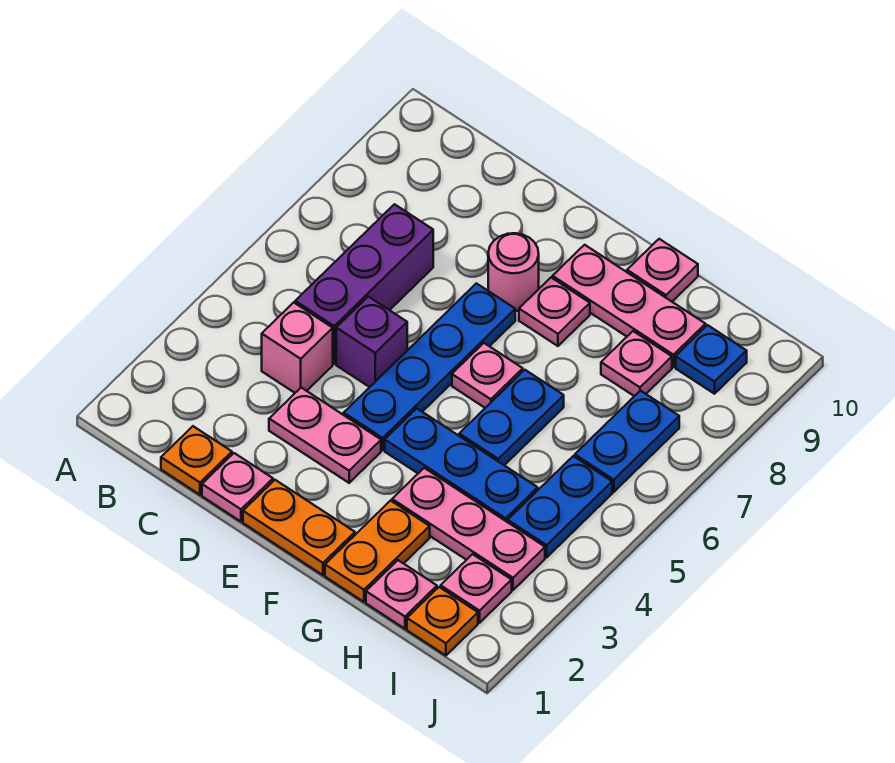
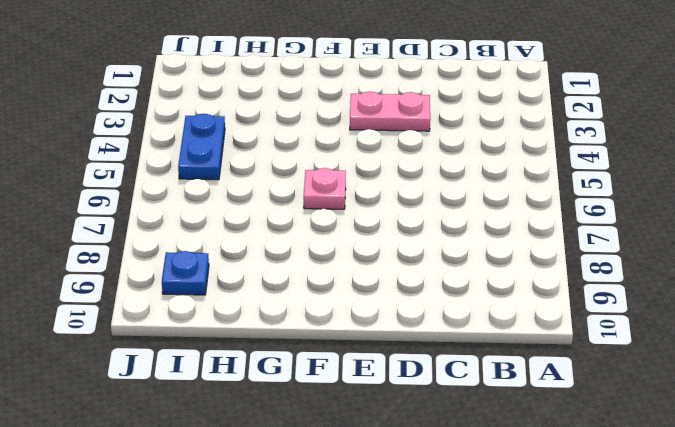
none -> orange plate C1 level 1
none -> pink brick C4 level 1
none -> purple brick C5:C7 level 1

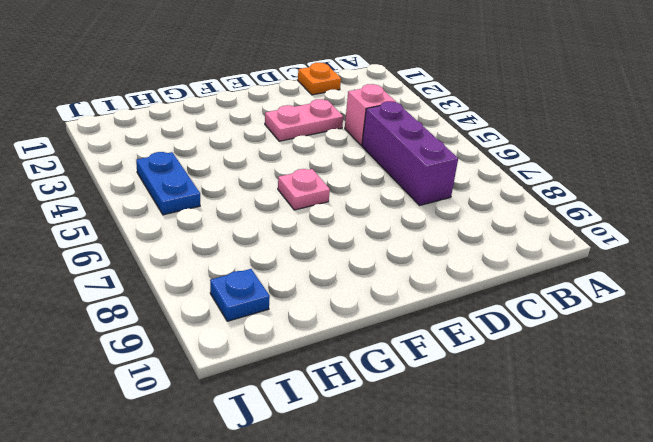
none -> pink plate D1 level 1
none -> purple brick D5 level 1
none -> orange plate E1:F1 level 1

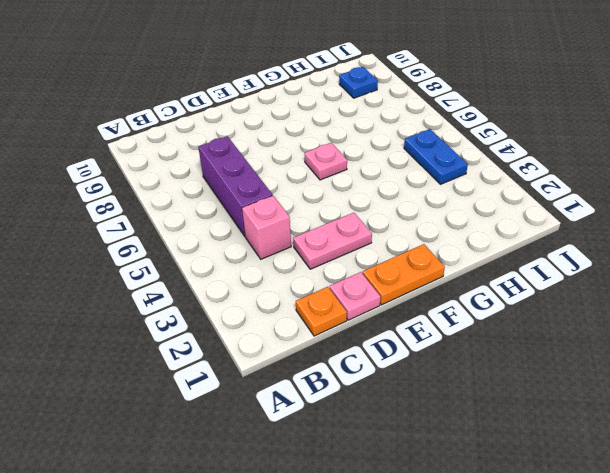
none -> purple brick D5 level 1
none -> blue plate E4:E7 level 1
none -> pink round brick E8 level 1

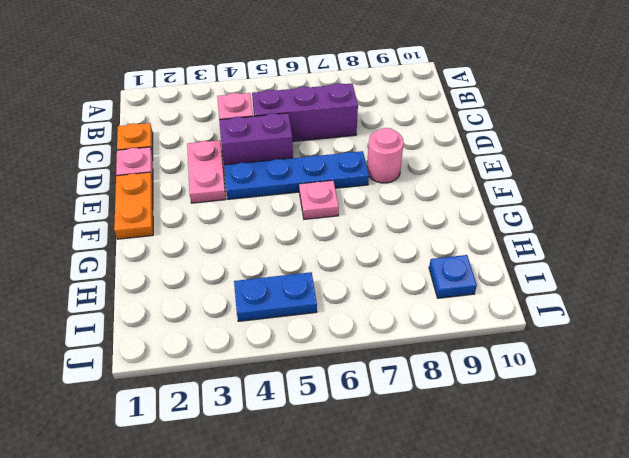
purple brick D4:D5 level 1 -> purple brick D5 level 1
none -> blue plate F4:H4 level 1
none -> pink plate F8 level 1
none -> pink plate F9:H9 level 1

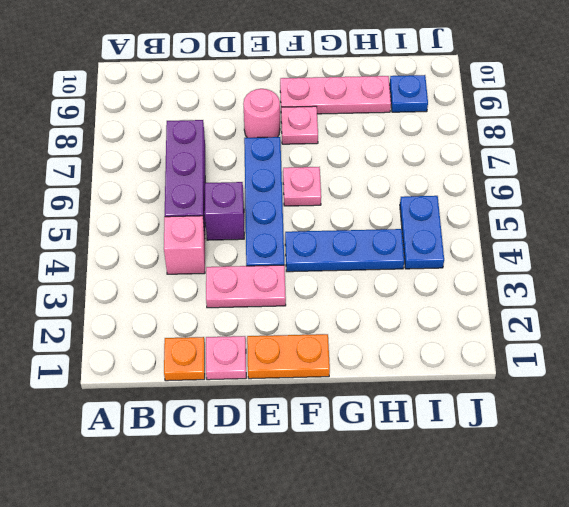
none -> orange plate G1:G2 level 1
none -> pink plate G3:I3 level 1
none -> blue plate G5:G6 level 1

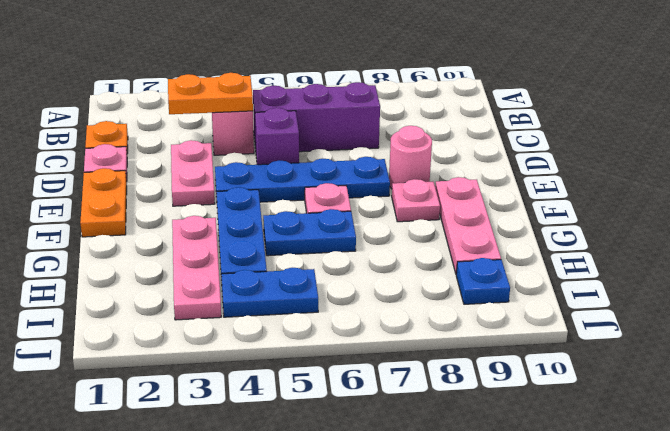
orange plate C3:C4 level 2 -> orange plate G1:G2 level 1
none -> pink plate G10 level 1
none -> pink plate H1 level 1
none -> pink plate H8 level 1

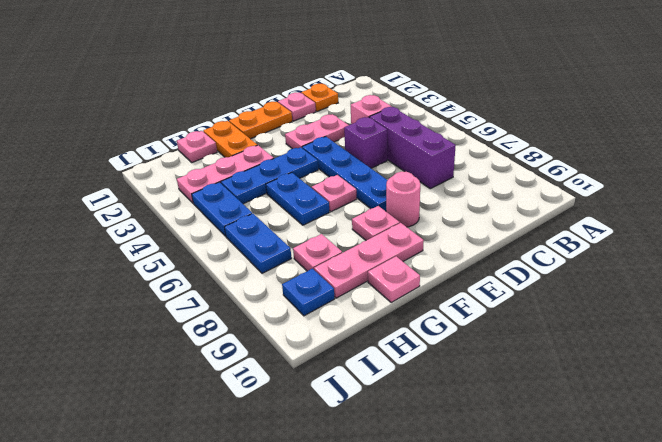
none -> orange plate I1 level 1
none -> pink plate I2 level 1

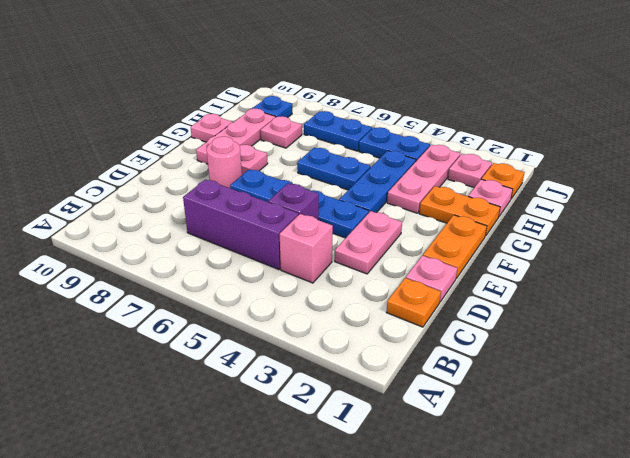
none -> pink plate F6 level 1

